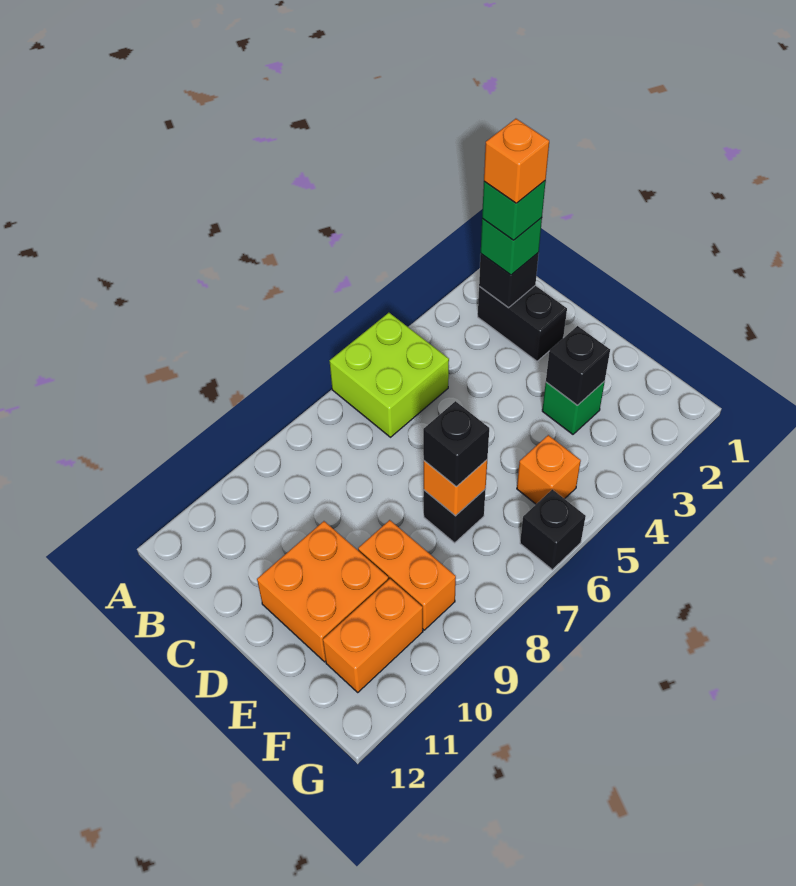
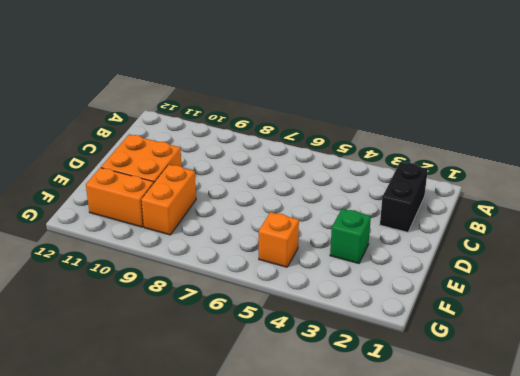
none -> lime brick A5:B6 level 1
none -> black brick E7 level 1
none -> black brick G6 level 1

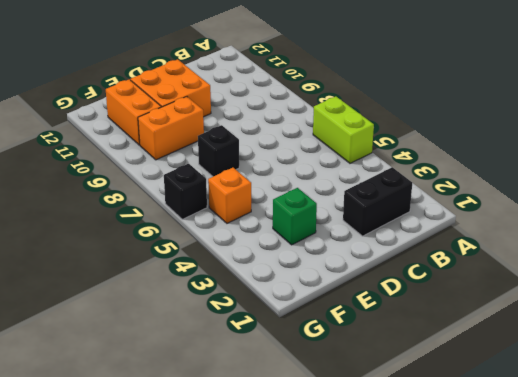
lime brick A5:A6 level 1 -> lime brick A5:B6 level 1
none -> black brick B2 level 2
none -> black brick E3 level 2
none -> orange brick E7 level 2

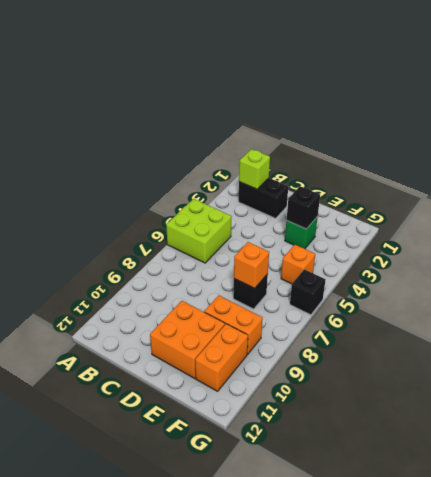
lime brick B2 level 2 -> black brick B2 level 2
none -> green brick B2 level 3
none -> black brick E7 level 3
none -> green brick B2 level 4

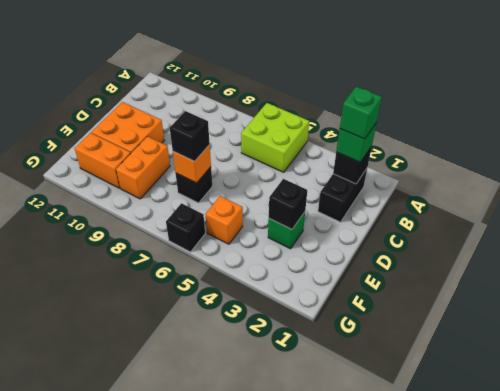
none -> orange brick B2 level 5

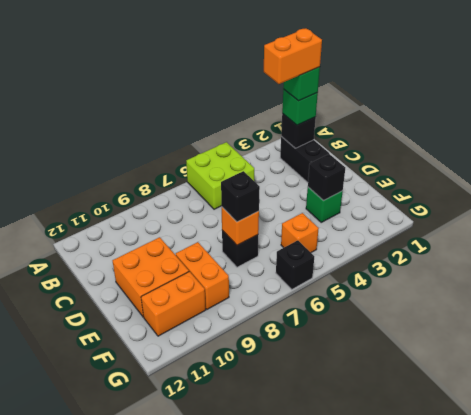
orange brick B2:B3 level 5 -> orange brick B2 level 5

